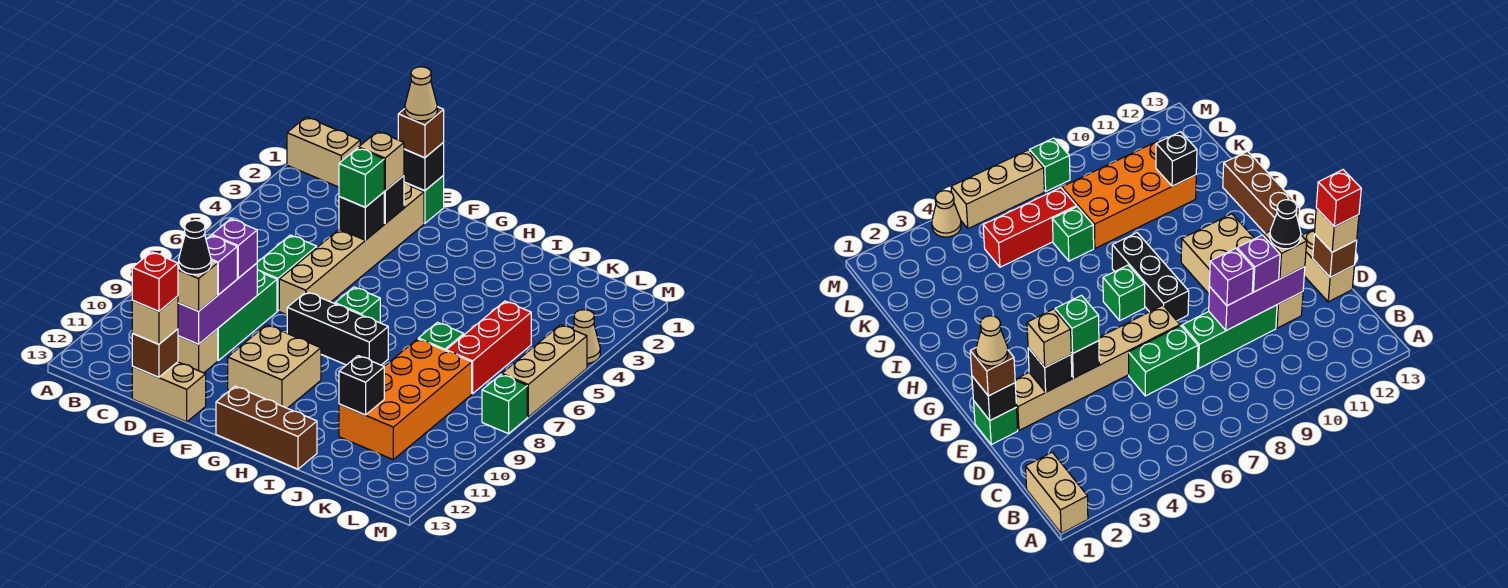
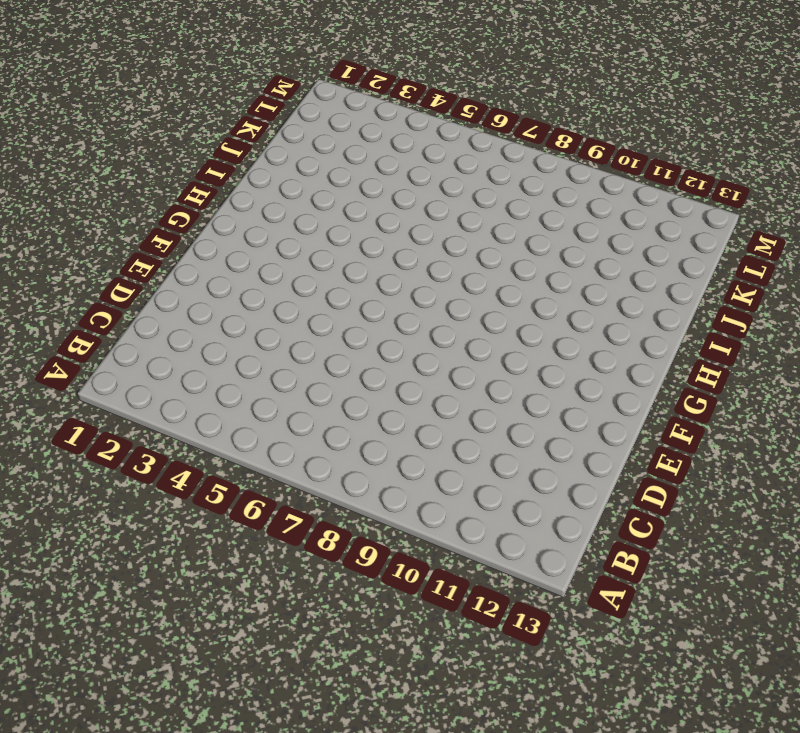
none -> tan brick A1:B1 level 1
none -> green brick D6:D7 level 1
none -> green brick D8:D10 level 1
none -> tan brick D11 level 1

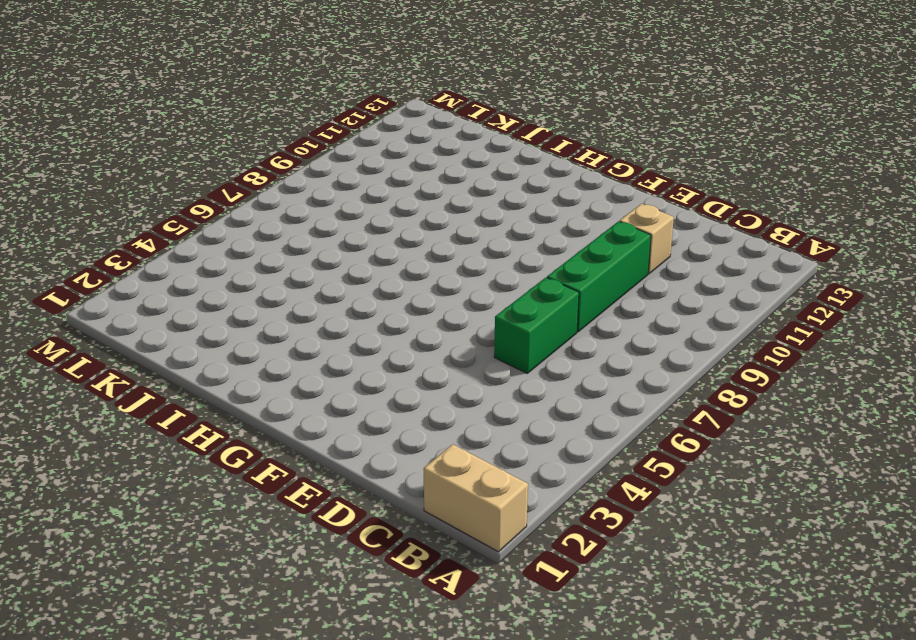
none -> tan brick D13:E13 level 1
none -> green brick E1 level 1
none -> tan brick E2:E7 level 1
none -> black brick F8:H8 level 1

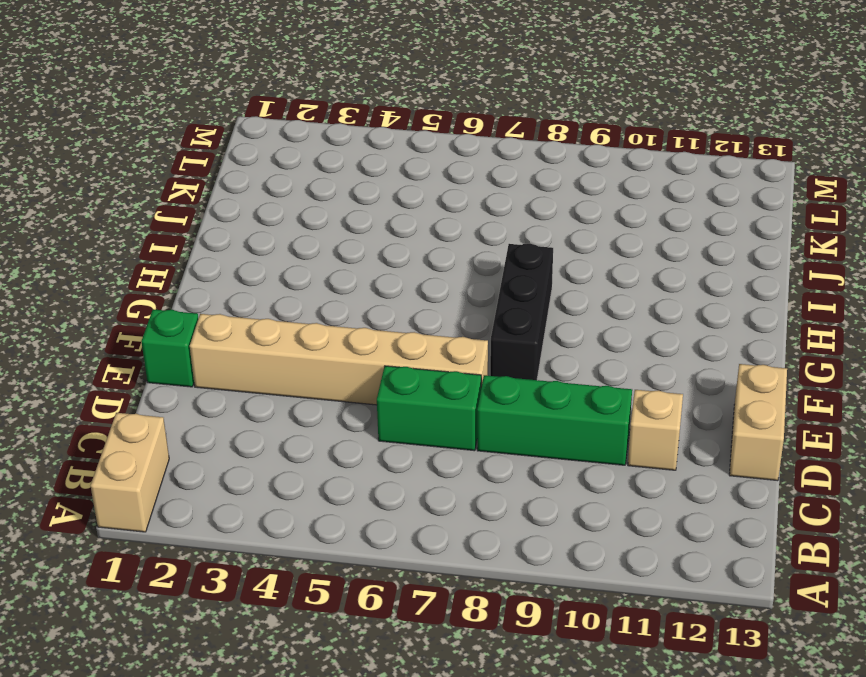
none -> tan brick F10:G11 level 1
none -> green brick G7 level 1
none -> brown brick G13:I13 level 1
none -> green brick J7 level 1

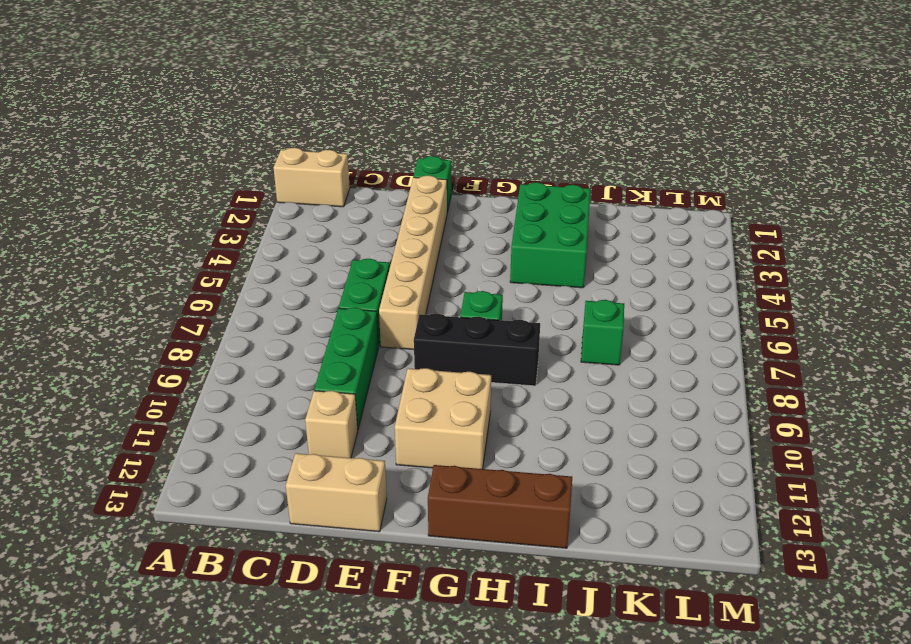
green brick H2:I4 level 1 -> none
none -> orange brick J8:K11 level 1
none -> red brick K5:K7 level 1
none -> tan cone M4 level 1
none -> tan brick M5:M7 level 1

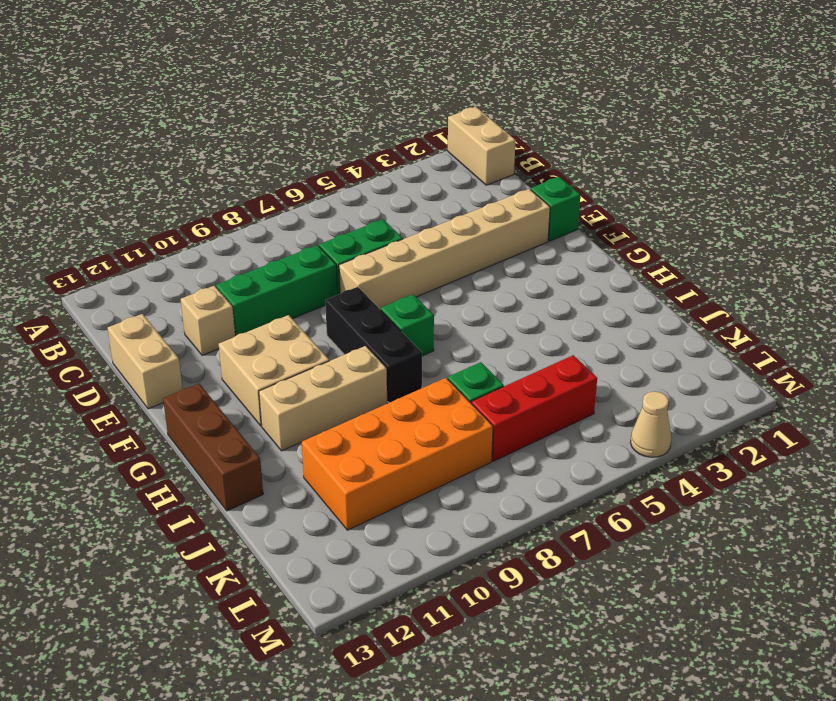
tan brick H9:H11 level 1 -> tan brick M5:M7 level 1
none -> green brick M8 level 1
none -> purple brick D9:D11 level 2
none -> brown brick D13 level 2
none -> black brick E1 level 2

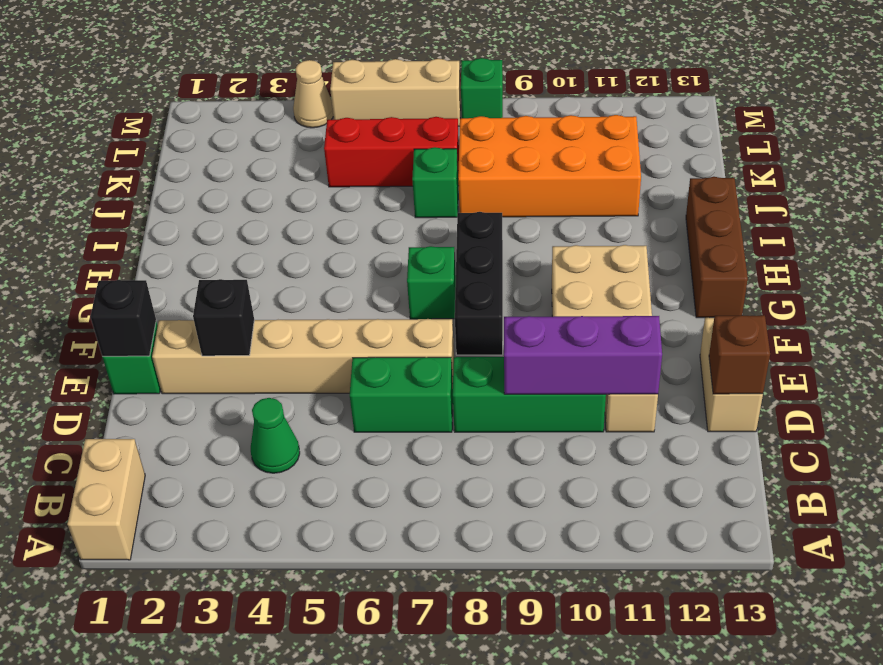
green cone C4 level 1 -> none
none -> black brick E4 level 2
none -> black brick J11 level 2
none -> purple brick D9 level 3
none -> purple brick D10 level 3

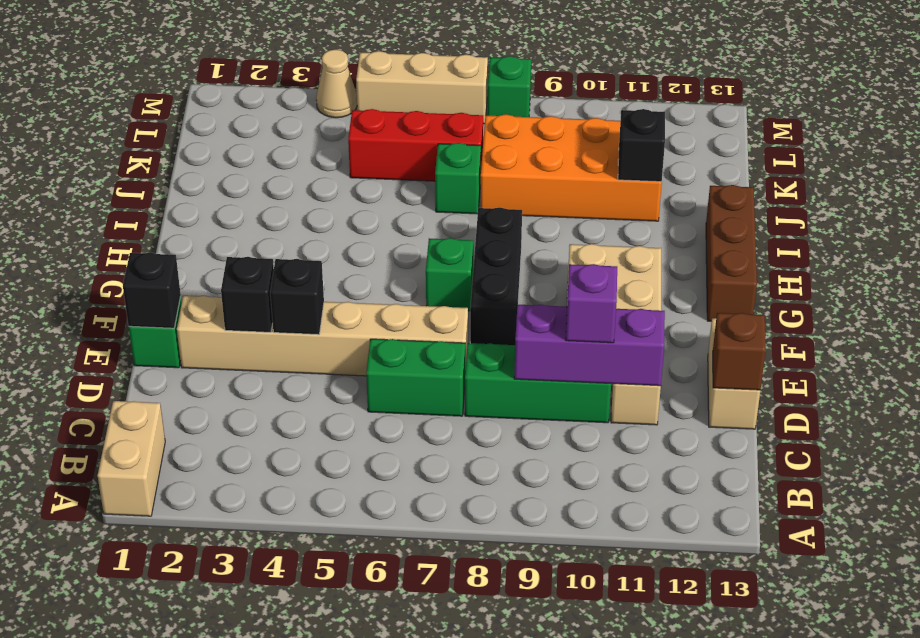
none -> purple brick D9 level 3
none -> tan brick D11 level 3
none -> tan brick D13 level 3
none -> brown brick E1 level 3

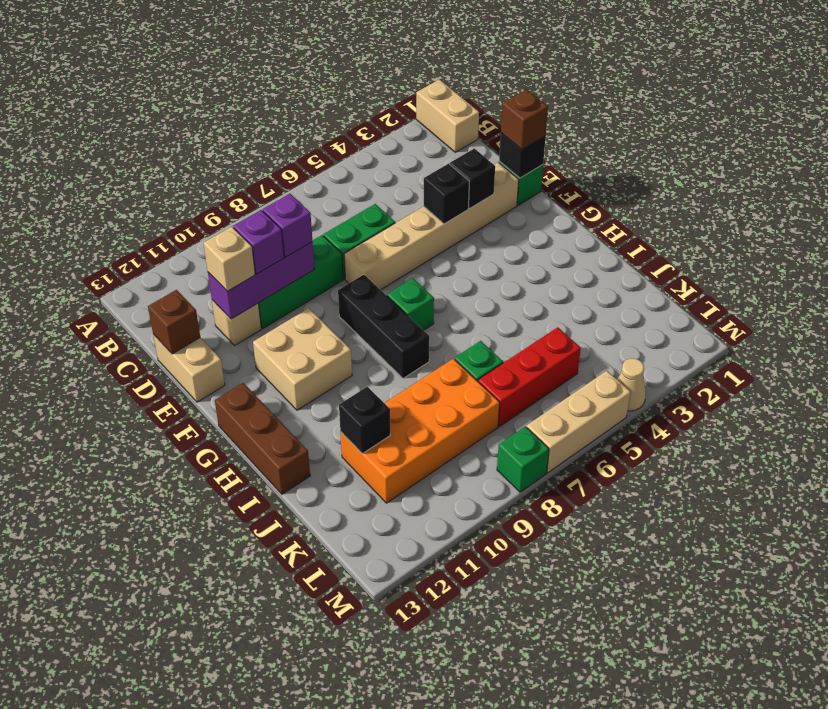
none -> tan brick D13 level 3
none -> tan brick E3 level 3
none -> green brick E4 level 3
none -> black cone D11 level 4

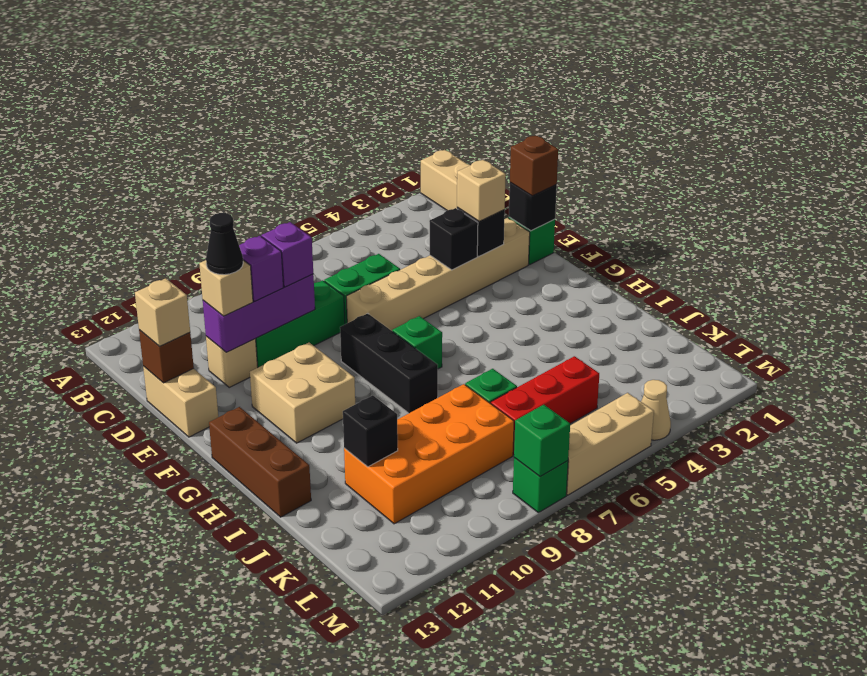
green brick M8 level 2 -> green brick E4 level 3
none -> red brick D13 level 4
none -> tan cone E1 level 4

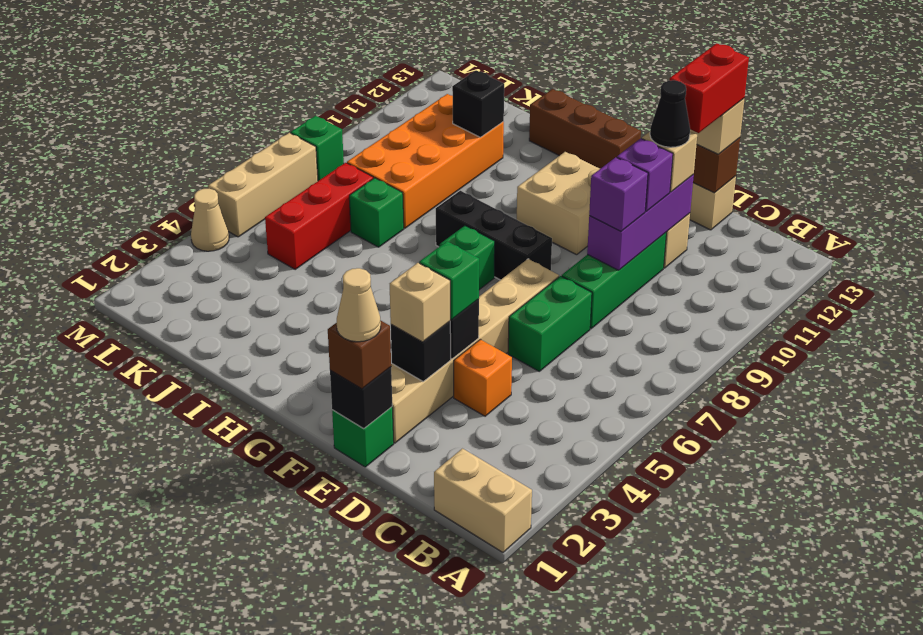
orange brick D4 level 1 -> none
red brick D12:D13 level 4 -> red brick D13 level 4

